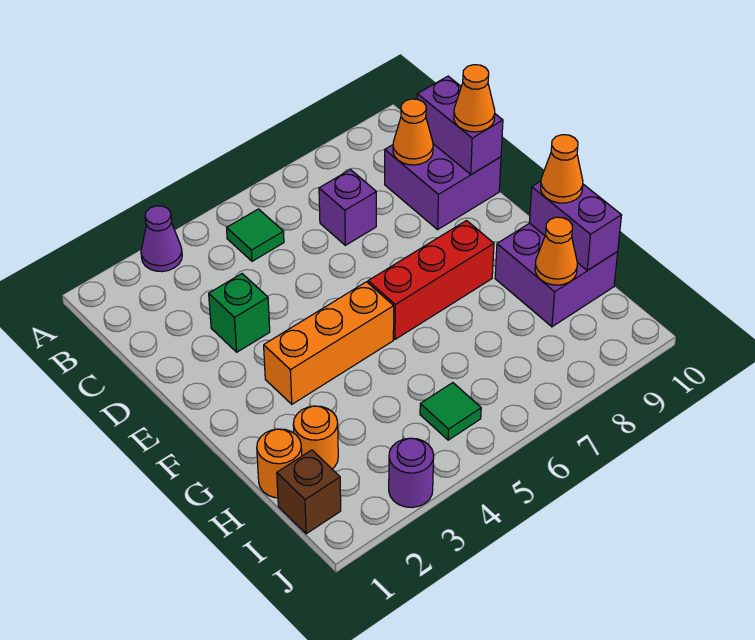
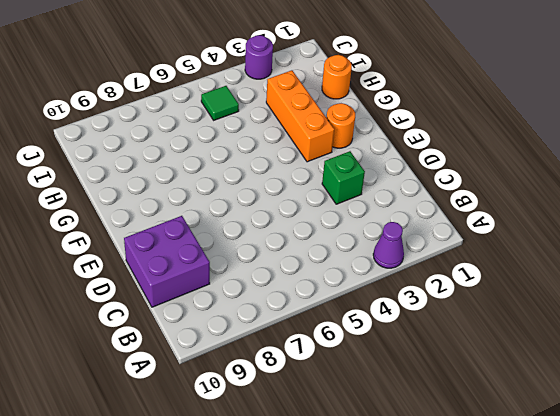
orange round brick F2 level 1 -> orange round brick H2 level 1
orange brick F3:H3 level 1 -> orange brick F3:F5 level 1
none -> green tile B5 level 1
none -> purple brick C7 level 1
none -> red brick F6:F8 level 1

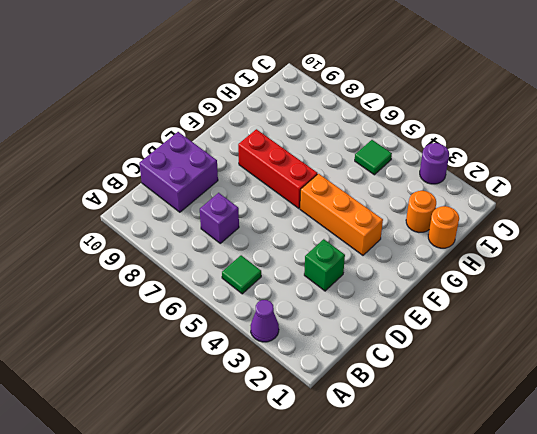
none -> purple brick G9:H10 level 1
none -> brown brick I1 level 1
none -> orange cone C9 level 2

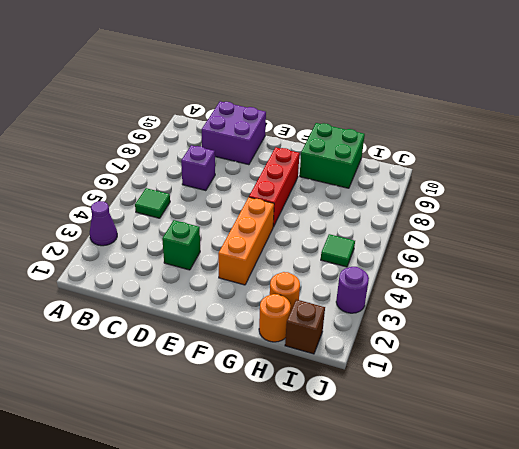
green brick G9:H10 level 1 -> purple brick G9:H10 level 1
none -> orange cone C9 level 2
none -> purple brick C10:D10 level 2
none -> purple brick G10:H10 level 2

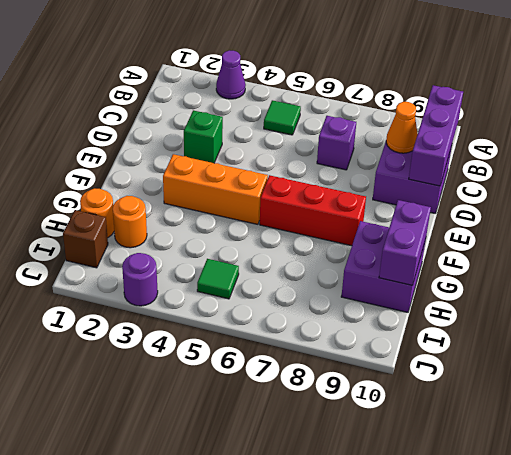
purple brick B10:D10 level 2 -> purple brick C10:D10 level 2
none -> orange cone H9 level 2
none -> orange cone D10 level 3
none -> orange cone G10 level 3

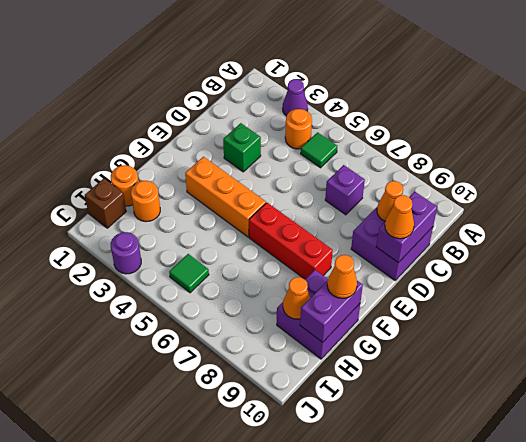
orange round brick B4 level 1 -> none

